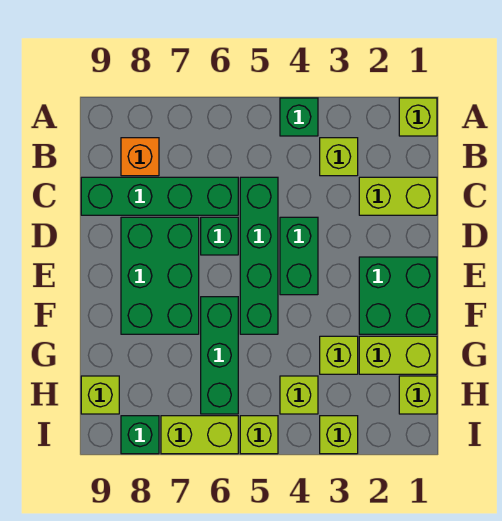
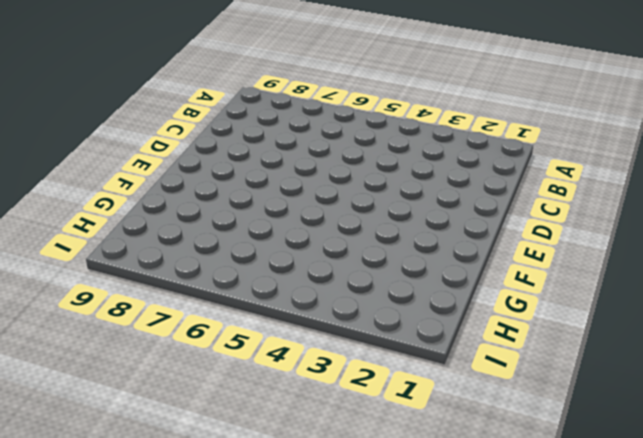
none -> lime brick A1 level 1
none -> green brick A4 level 1
none -> lime brick B3 level 1

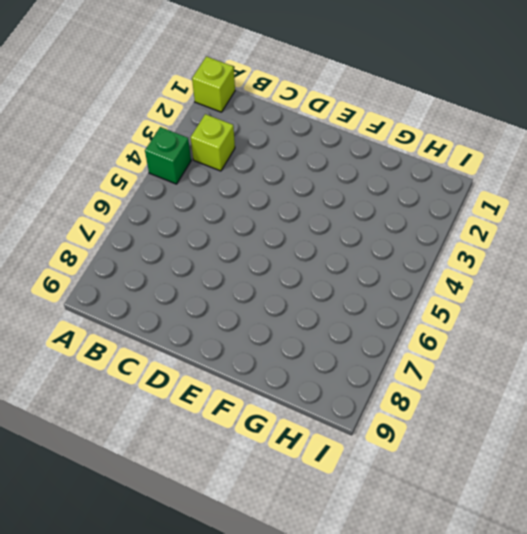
none -> orange brick B8 level 1
none -> lime brick C1:C2 level 1
none -> green brick C5:F5 level 1

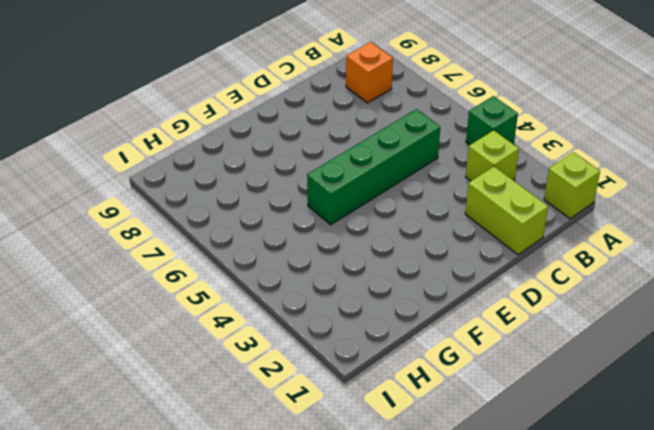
none -> green brick C6:C9 level 1
none -> green brick D4:E4 level 1
none -> green brick D6 level 1

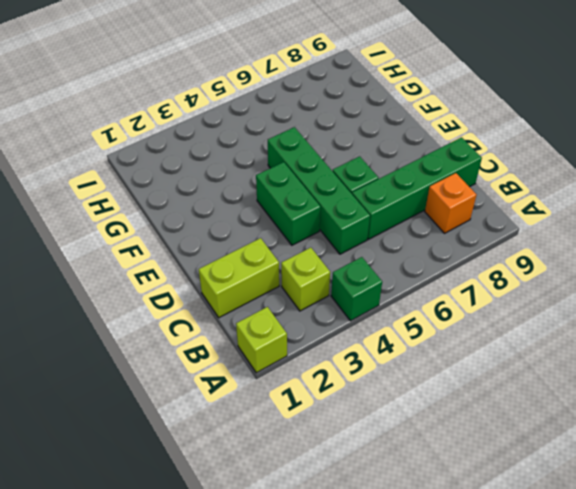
none -> green brick D7:F8 level 1
none -> green brick E1:F2 level 1
none -> green brick F6:H6 level 1

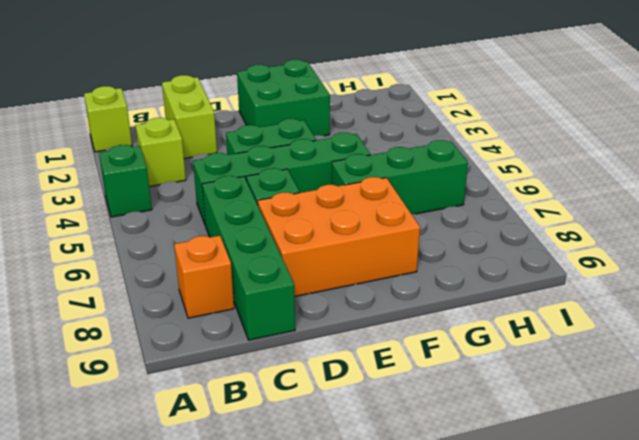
orange brick D7:F8 level 1 -> green brick D7:F8 level 1
none -> lime brick G1:G2 level 1
none -> lime brick G3 level 1
none -> lime brick H1 level 1

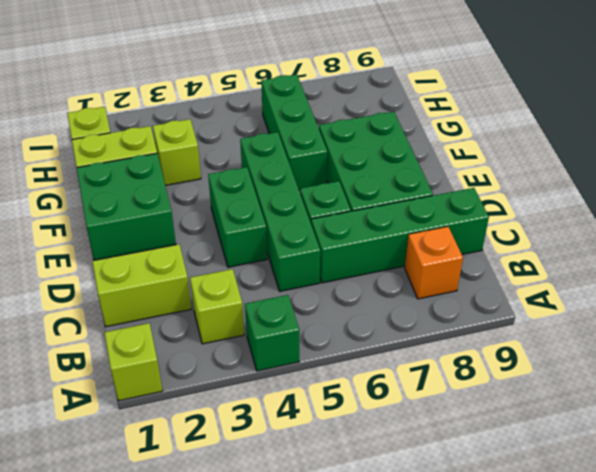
none -> lime brick H4 level 1
none -> lime brick H9 level 1
none -> lime brick I3 level 1

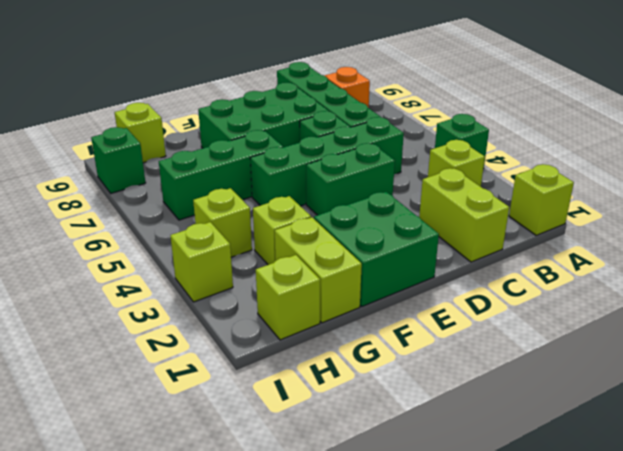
none -> lime brick I5 level 1
none -> lime brick I6:I7 level 1

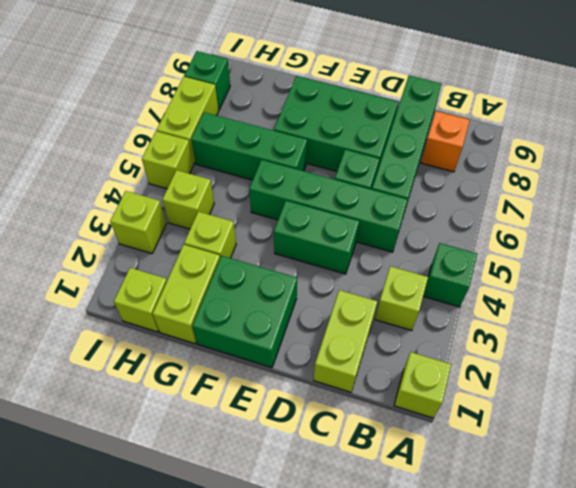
none -> lime brick H9 level 1

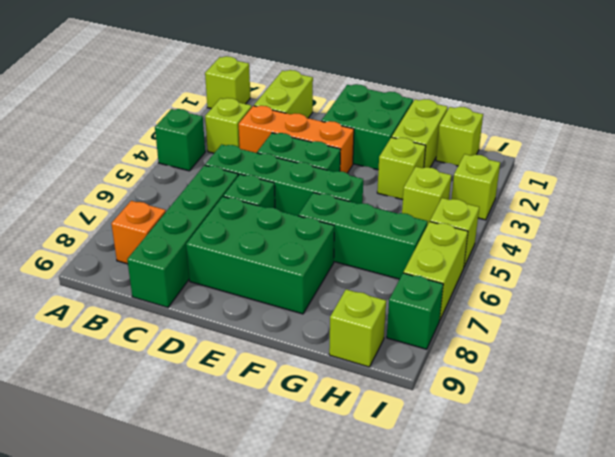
orange brick C3:E3 level 1 -> none

